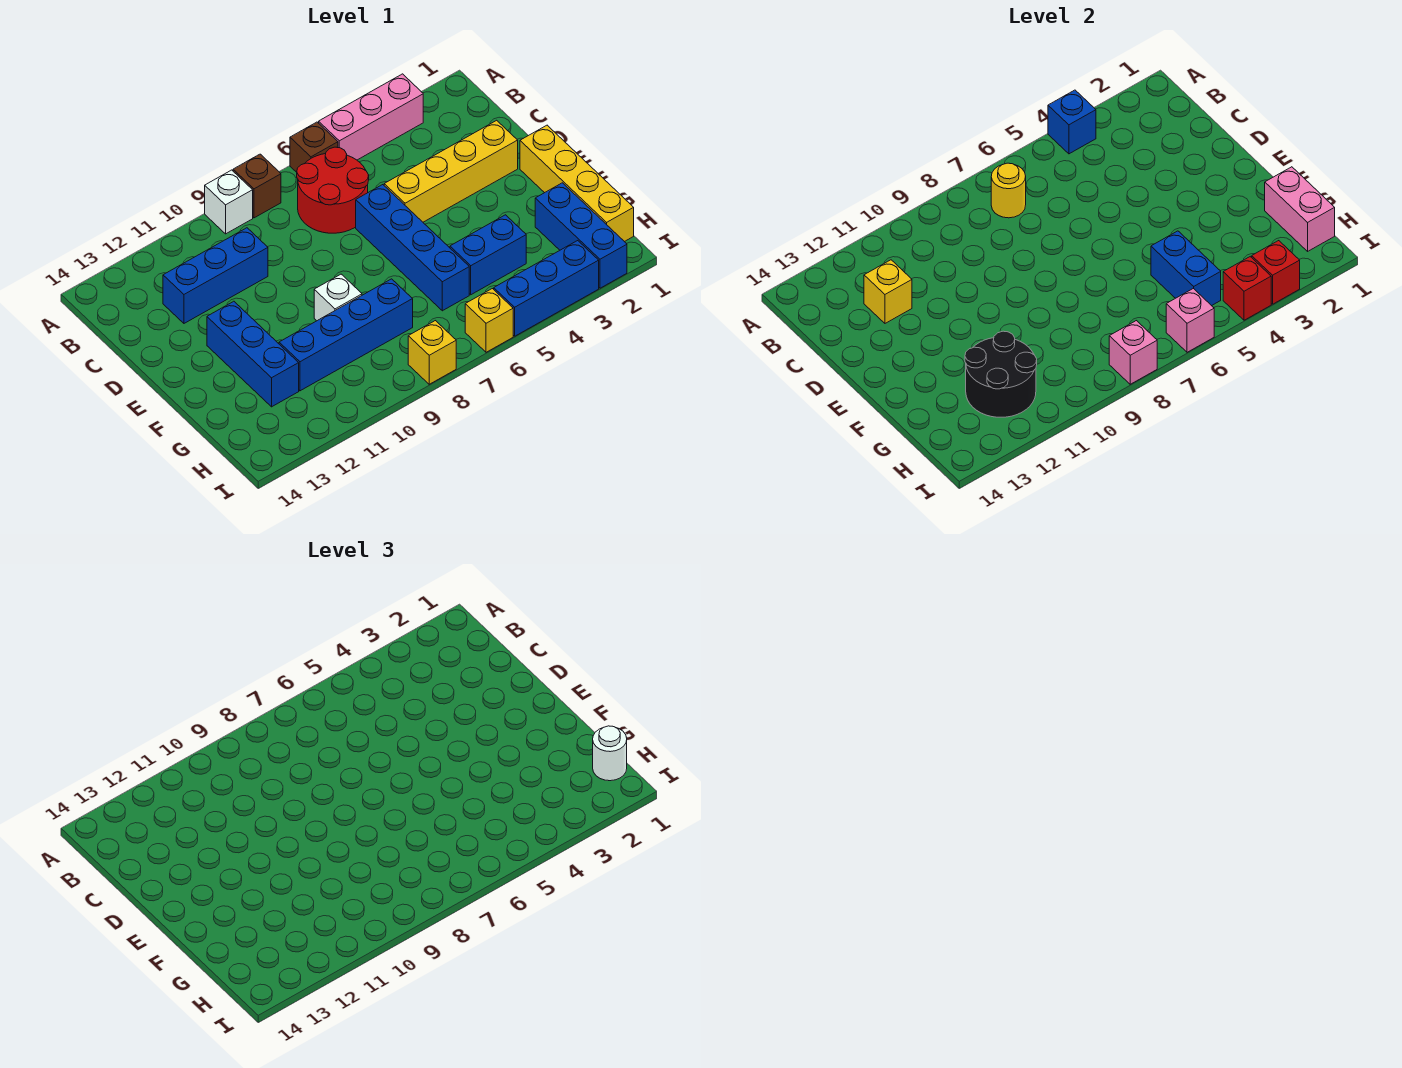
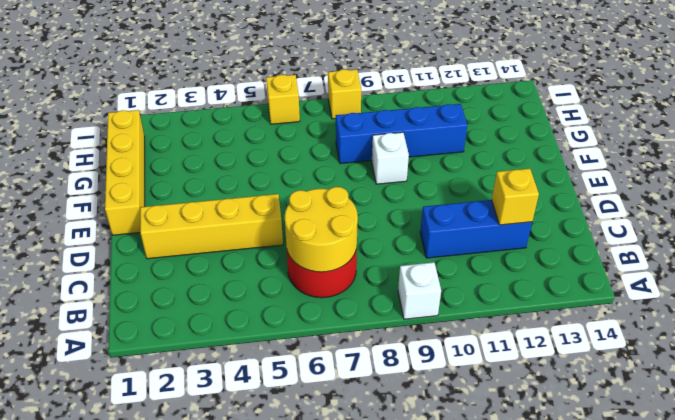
yellow round brick B6:C7 level 2 -> yellow round brick B7 level 2
none -> pink brick A3:A5 level 1
none -> brown brick A6 level 1
none -> brown brick A8 level 1

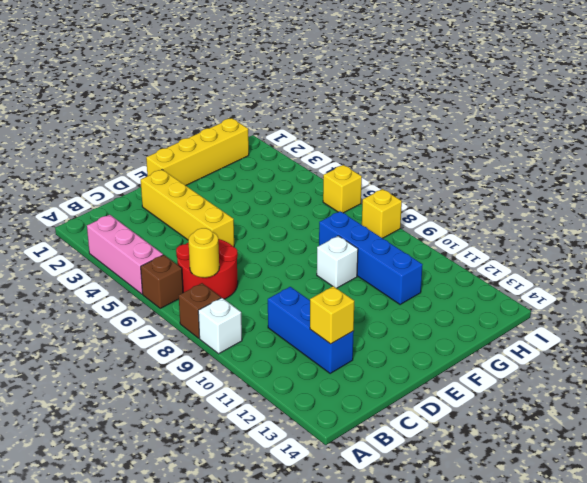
none -> blue brick D6:G6 level 1
none -> blue brick E12:G12 level 1
none -> blue brick G2:I2 level 1

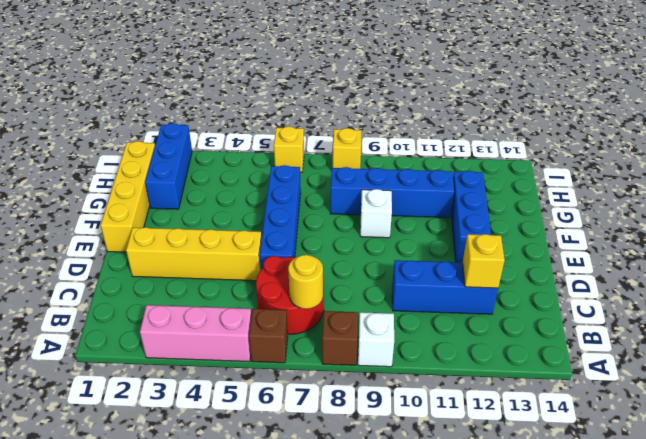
none -> blue brick G4:G5 level 1
none -> blue brick I3:I5 level 1
none -> blue brick A4 level 2

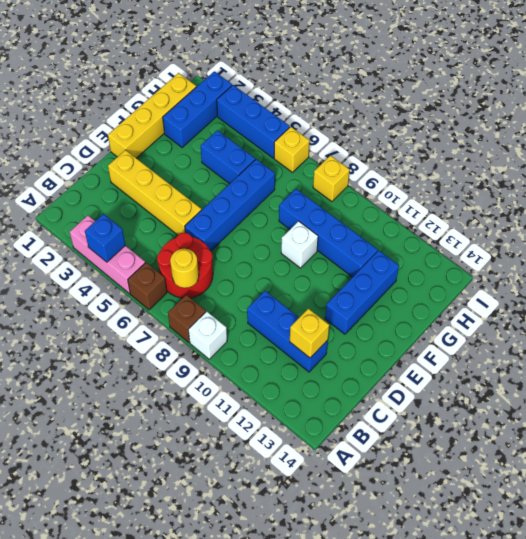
none -> pink brick G1:H1 level 2
none -> blue brick G5:H5 level 2
none -> black round brick G11:H12 level 2

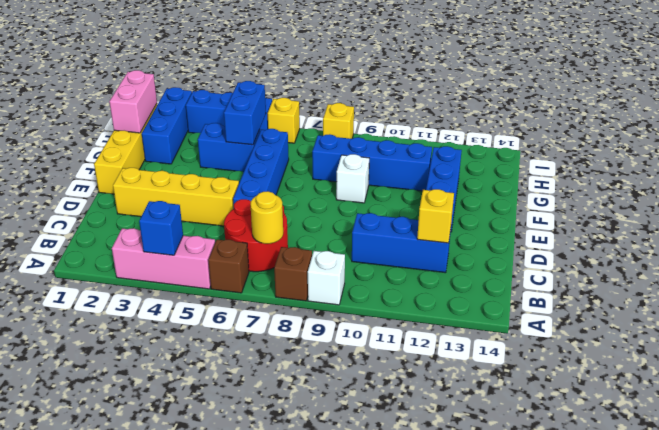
none -> black round brick G11:H12 level 2
none -> red brick I3 level 2
none -> red brick I4 level 2

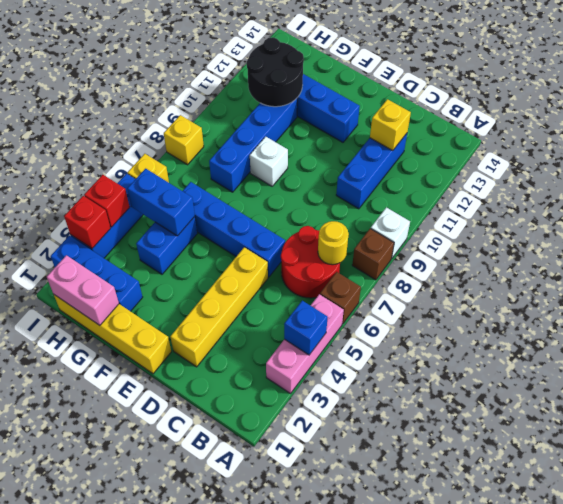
none -> pink brick I6 level 2
none -> pink brick I8 level 2
none -> white round brick H1 level 3

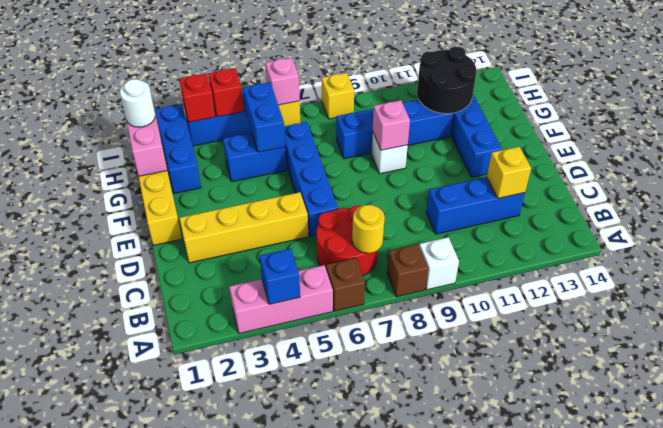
pink brick F9 level 2 -> pink brick I8 level 2

